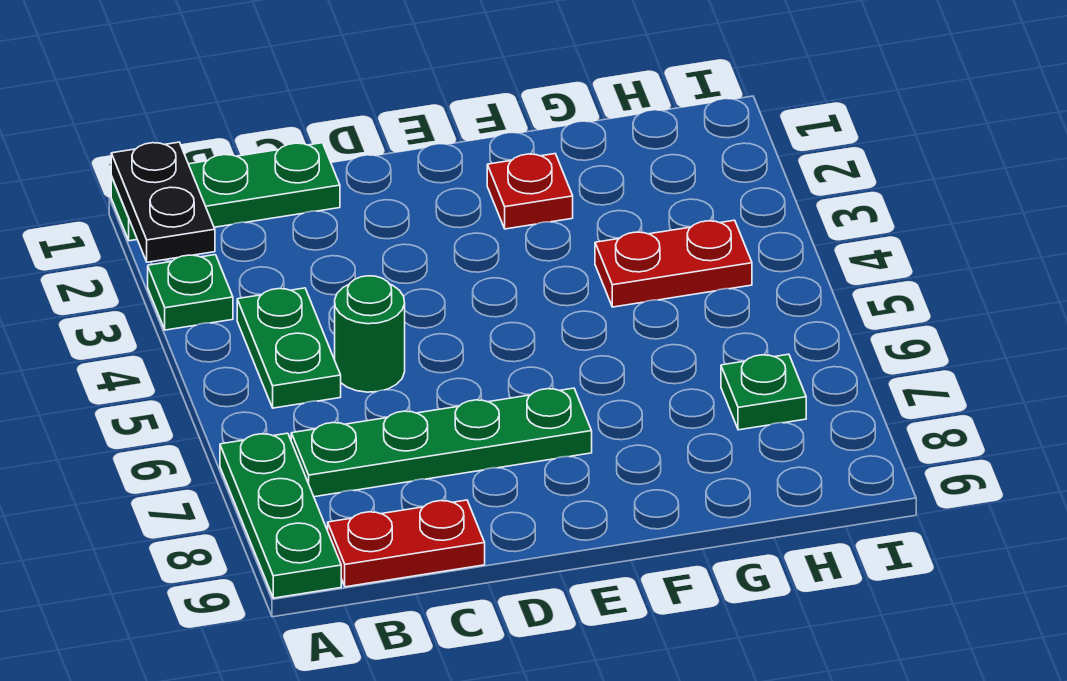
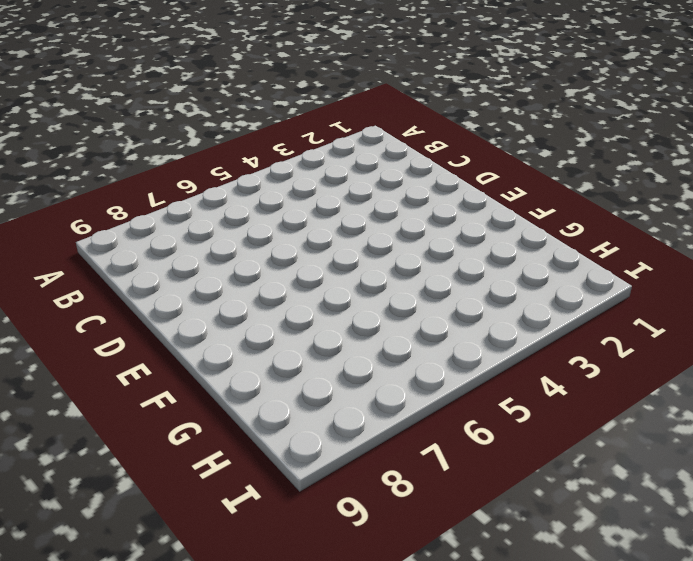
none -> green plate A1:C1 level 1
none -> green plate A3 level 1

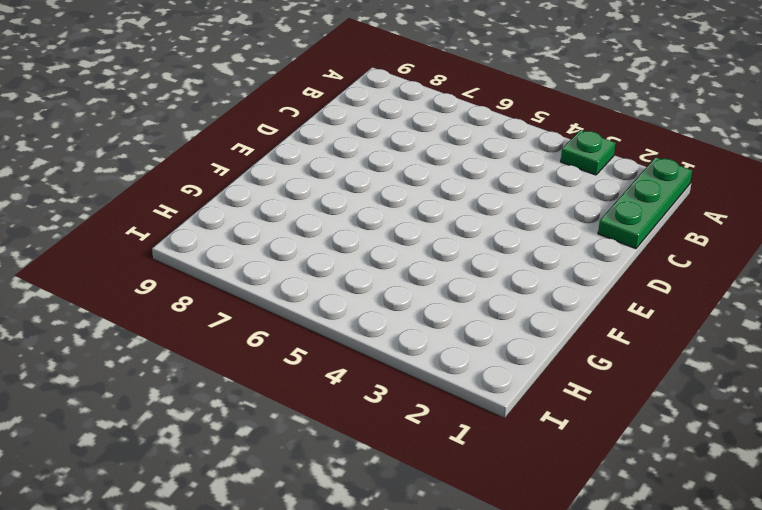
none -> green plate A7:A9 level 1
none -> green plate B4:B5 level 1

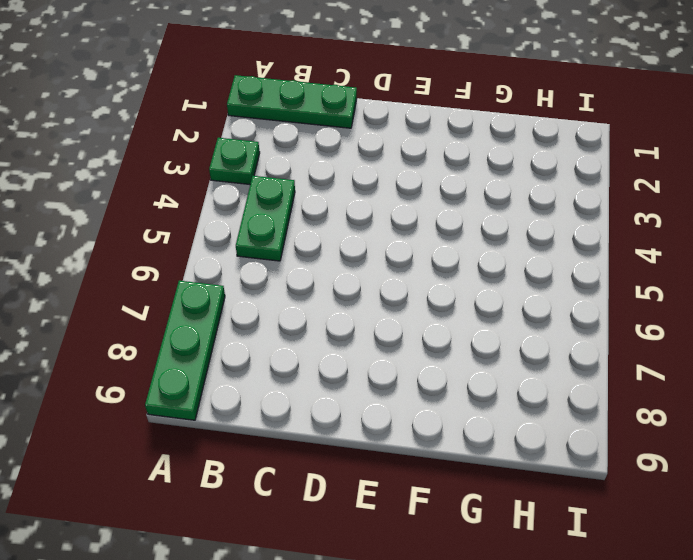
none -> green plate B7:E7 level 1
none -> red plate B9:C9 level 1

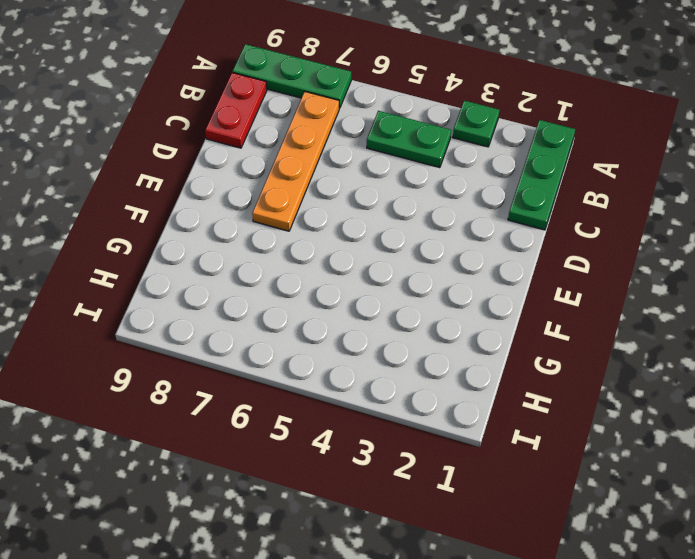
orange plate B7:E7 level 1 -> green plate B7:E7 level 1
none -> green round brick C5 level 1
none -> red plate F2 level 1

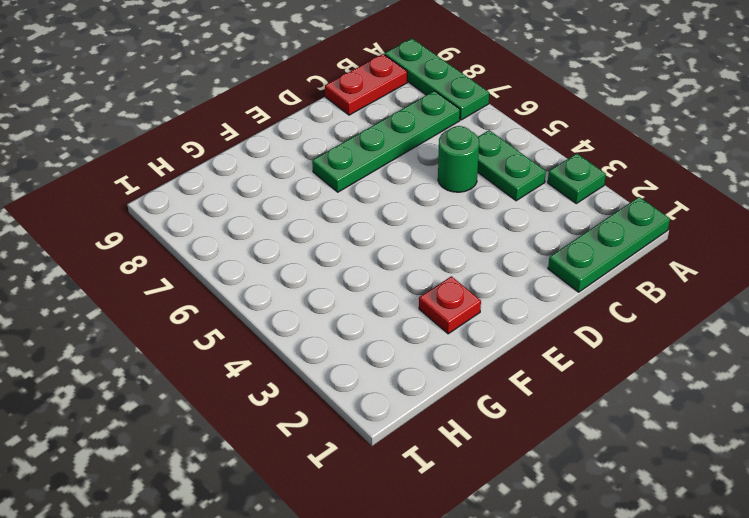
none -> red plate G4:H4 level 1
none -> green plate H7 level 1

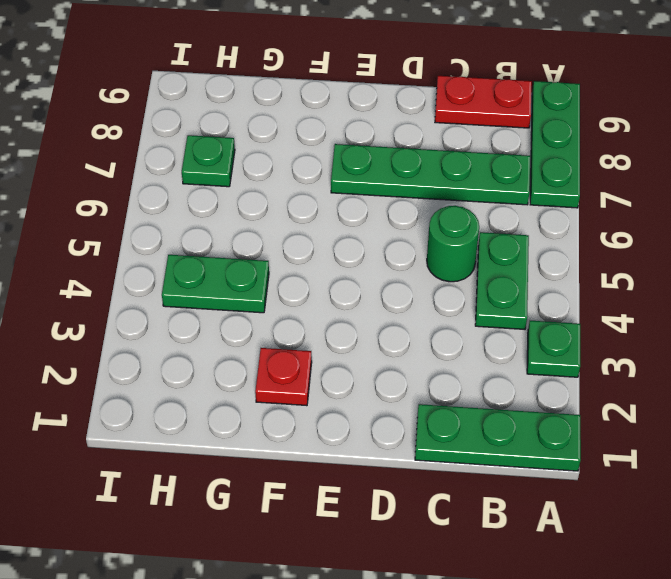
green plate G4:H4 level 1 -> red plate G4:H4 level 1
none -> black plate A1:A2 level 2

